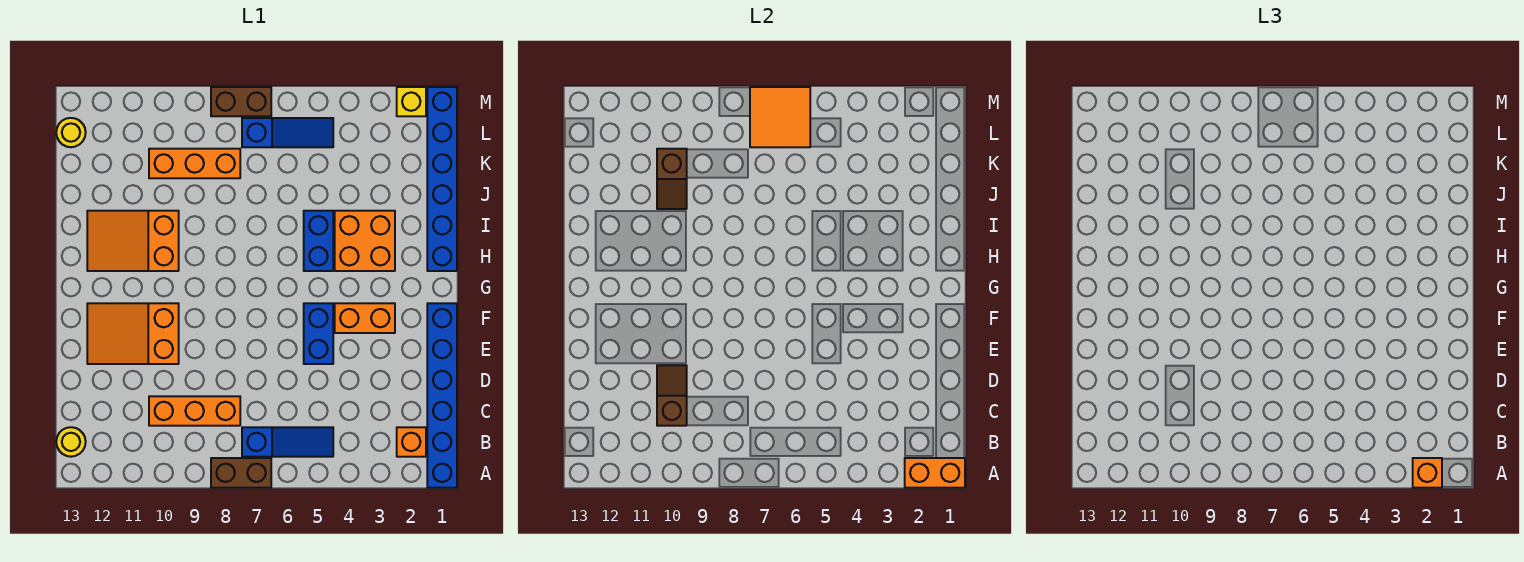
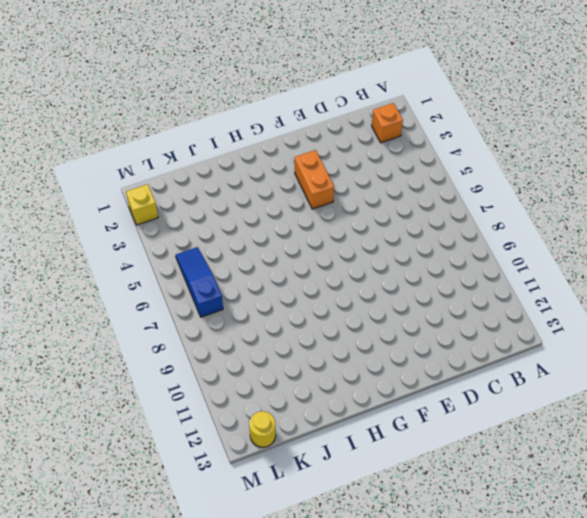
none -> blue brick A1:F1 level 1
none -> brown brick A7:A8 level 1
none -> blue slope B5:B7 level 1 top 7

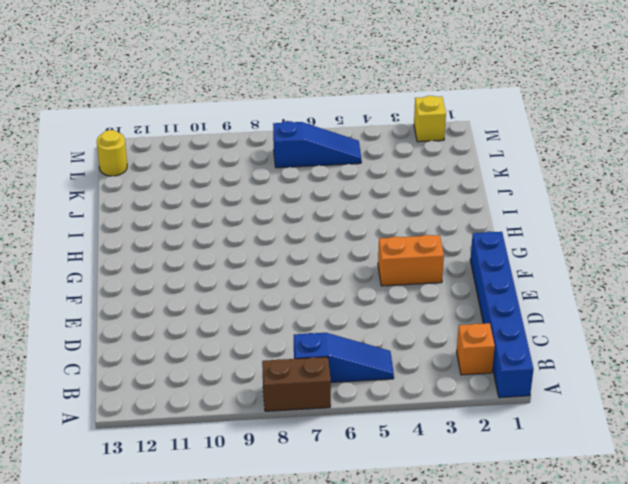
none -> yellow round brick B13 level 1
none -> orange brick C8:C10 level 1
none -> blue brick E5:F5 level 1

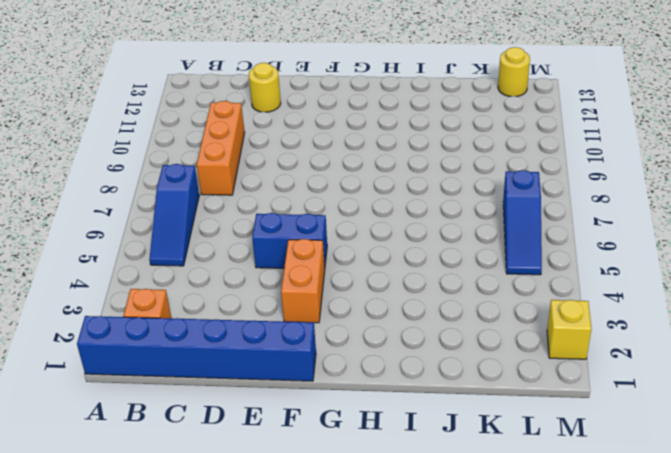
yellow round brick D12 level 1 -> yellow round brick B13 level 1
none -> brown brick A7:A8 level 1
none -> orange slope E10:F12 level 1 top 10
none -> blue brick H1:M1 level 1

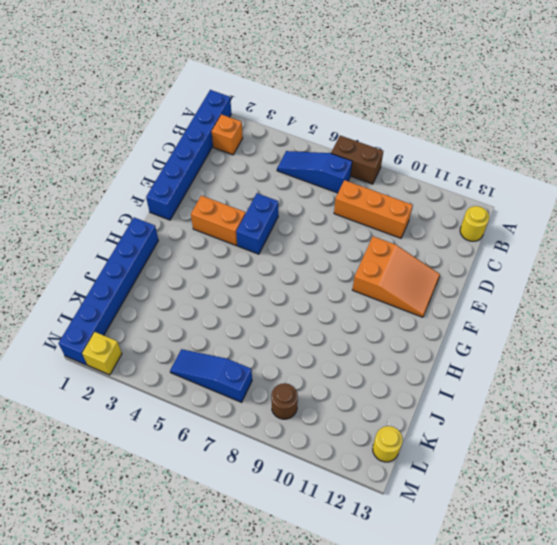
brown round brick L9 level 1 -> none
none -> orange brick H3:I4 level 1
none -> blue brick H5:I5 level 1
none -> orange slope H10:I12 level 1 top 10

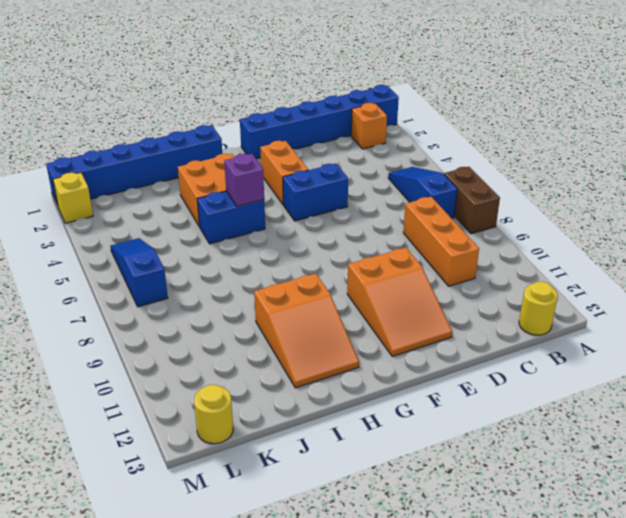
purple brick H5 level 2 -> none
none -> orange brick K8:K10 level 1
none -> brown brick M7:M8 level 1
none -> orange brick A1:A2 level 2

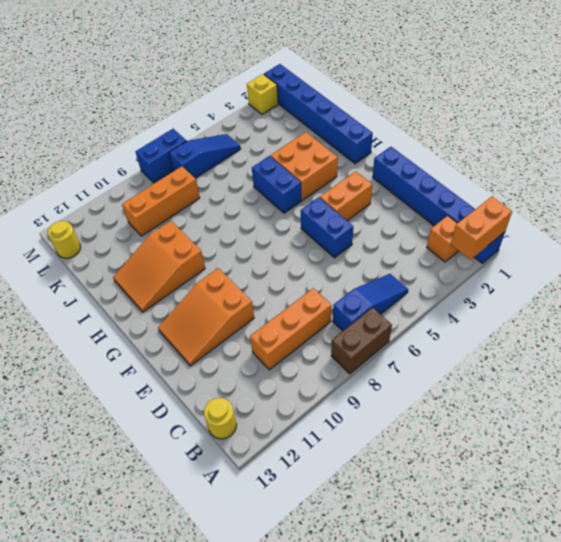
blue brick M7:M8 level 1 -> brown brick M7:M8 level 1
none -> brown slope C10:D10 level 2 top C
none -> brown slope J10:K10 level 2 top K
none -> orange tile L6:M7 level 2

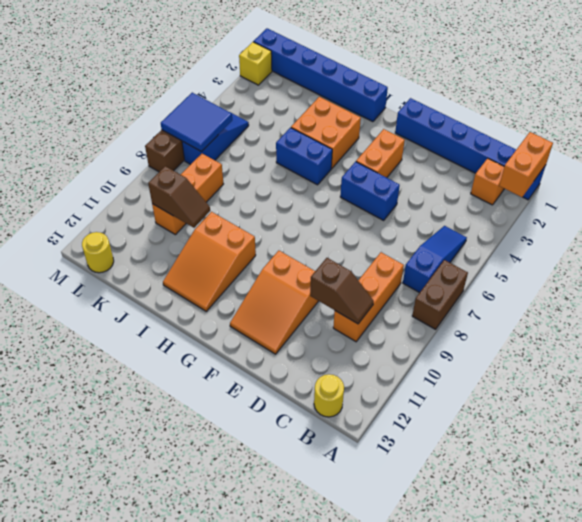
brown slope C10:D10 level 2 top D -> brown slope C10:D10 level 2 top C
blue tile L6:M7 level 2 -> orange tile L6:M7 level 2
none -> orange brick A2 level 3

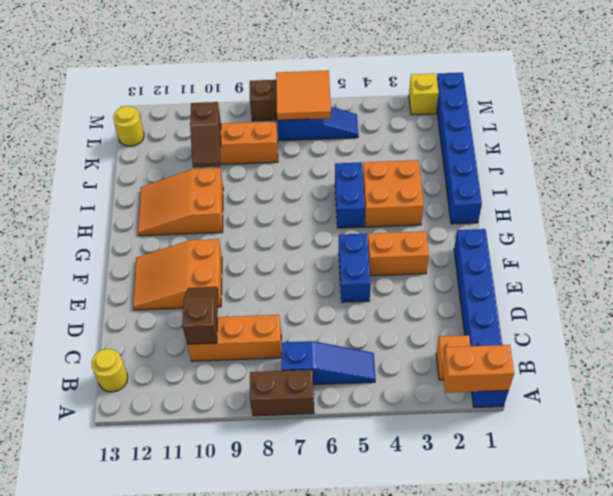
none -> orange brick A2 level 3

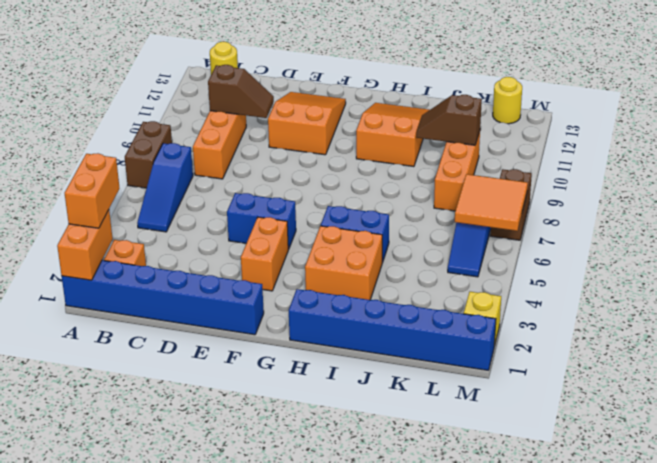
orange brick A2:A3 level 3 -> orange brick A2 level 3

